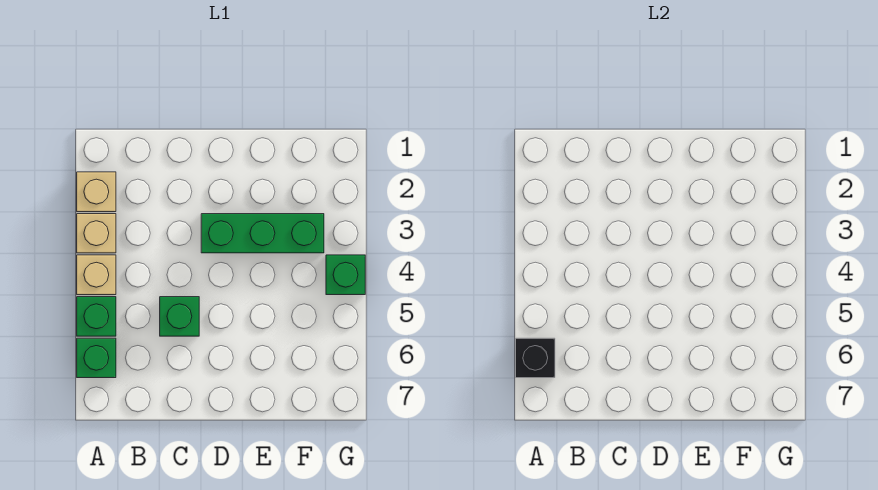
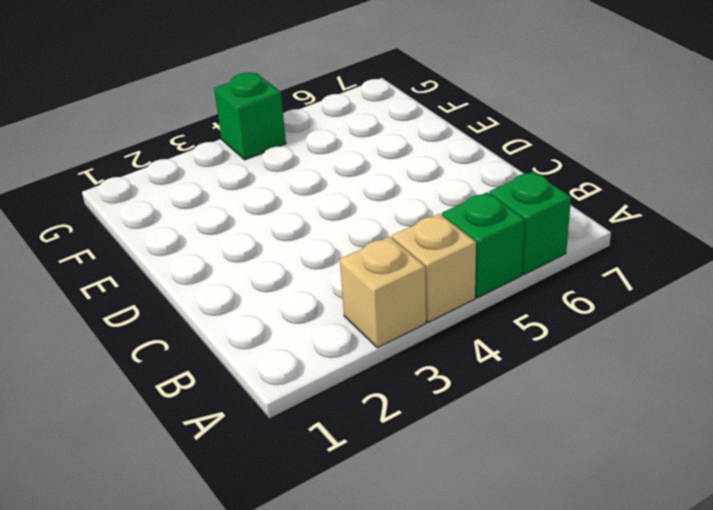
none -> tan brick A2 level 1
none -> green brick C5 level 1

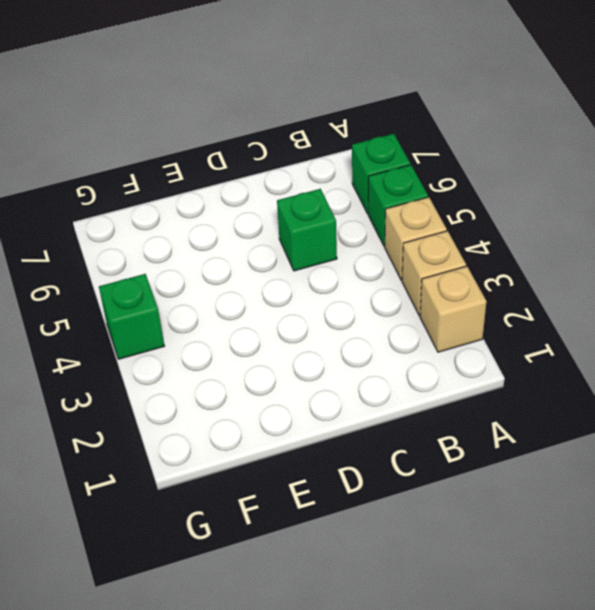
none -> green brick D3:F3 level 1
none -> black brick A6 level 2

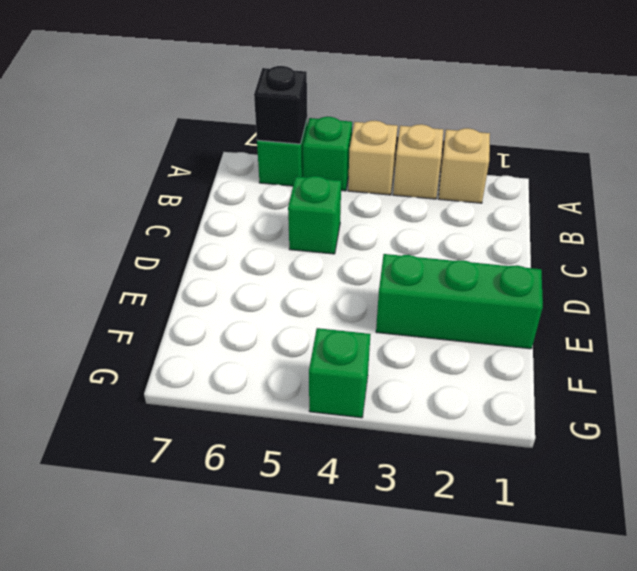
green brick E1:E3 level 1 -> green brick D3:F3 level 1

